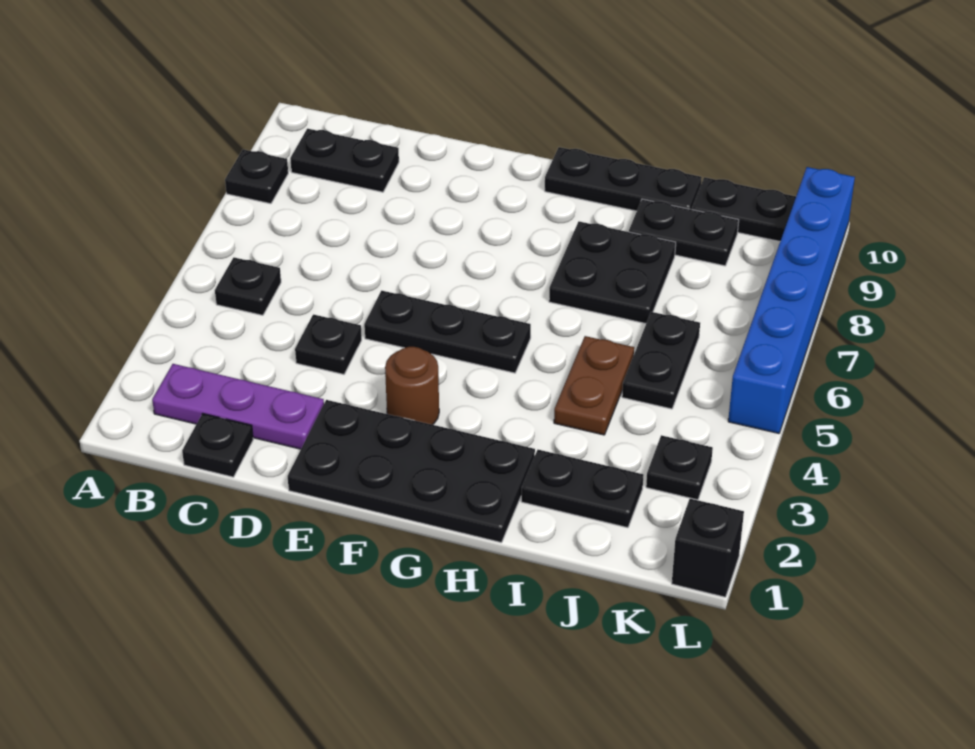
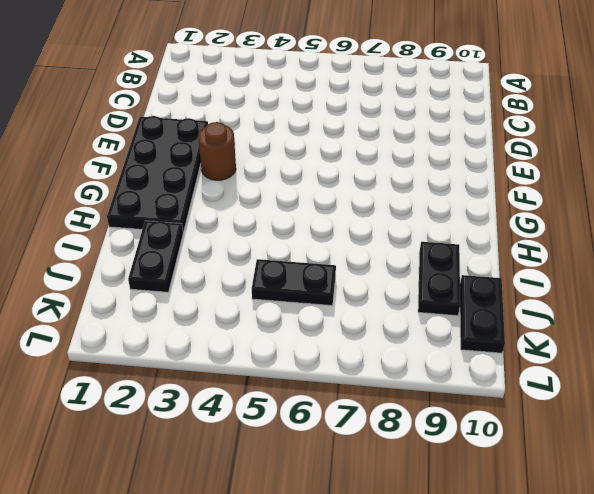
none -> black plate A8 level 1
none -> purple plate B2:D2 level 1
none -> black plate B5 level 1

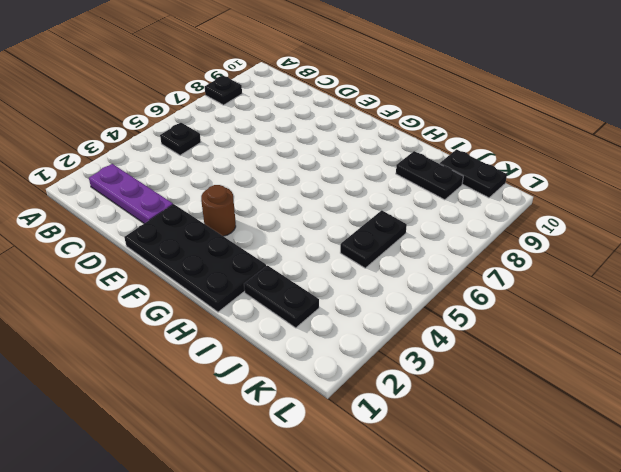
none -> black plate B9:C9 level 1
none -> black plate C1 level 1
none -> black plate D4 level 1

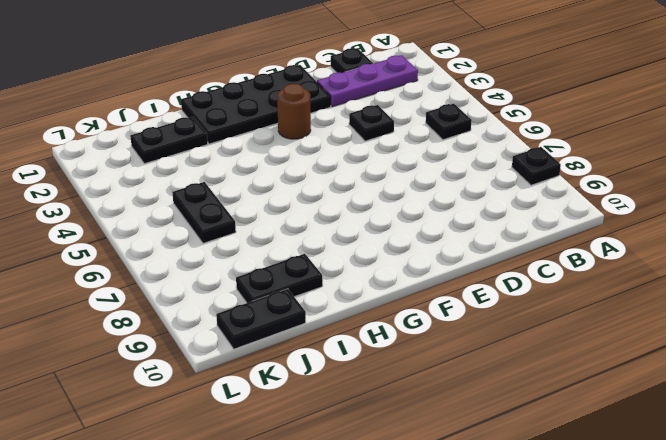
none -> black plate B9:C9 level 1
none -> black plate E5:G5 level 1
none -> black plate G10:I10 level 1

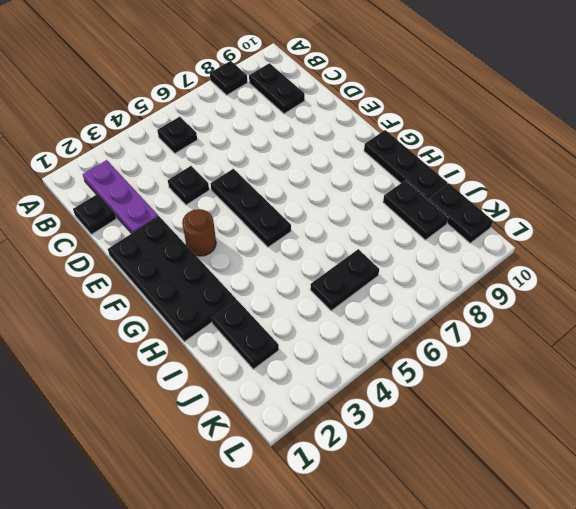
none -> black plate H7:I8 level 1
none -> brown plate I4:I5 level 1
none -> black plate K3 level 1

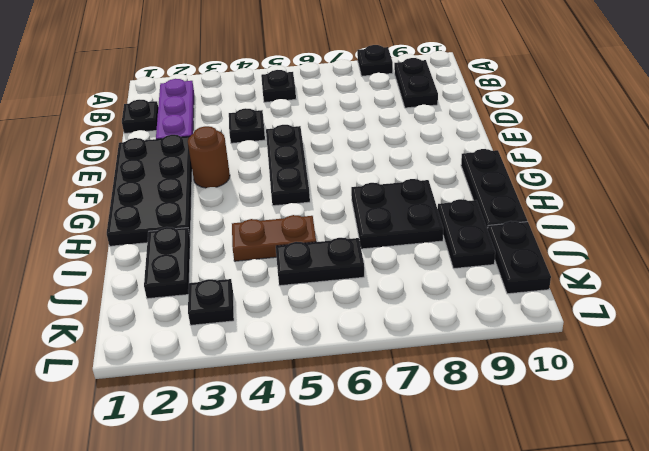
none -> black brick L1 level 1
none -> blue brick L5:L10 level 1

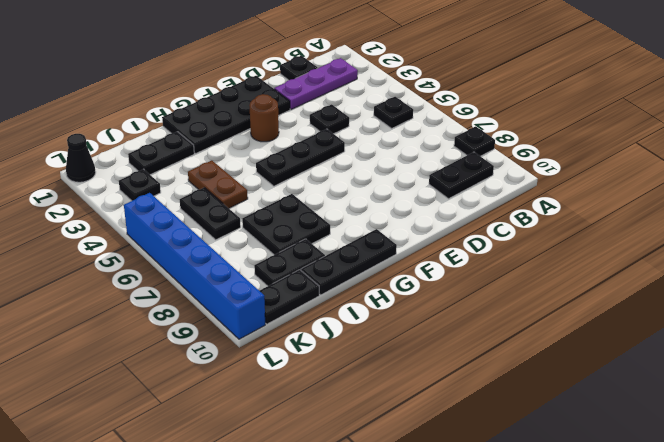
black cone L1 level 1 -> black brick L1 level 1

